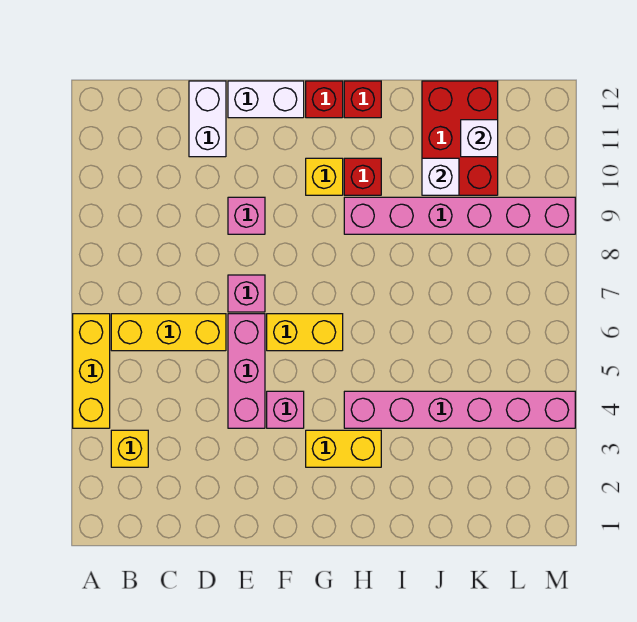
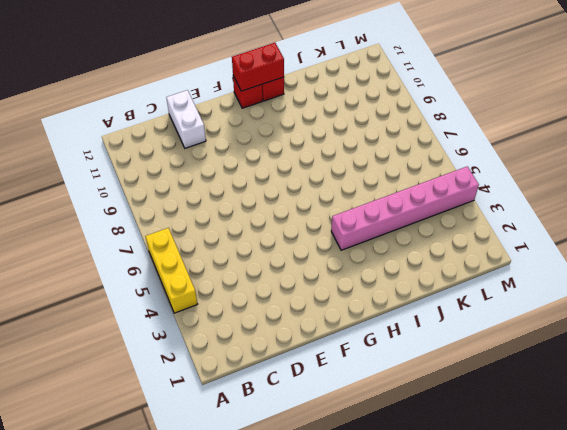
red brick G12:H12 level 2 -> none
none -> yellow brick B3 level 1
none -> yellow brick B6:D6 level 1
none -> pink brick E4:E6 level 1

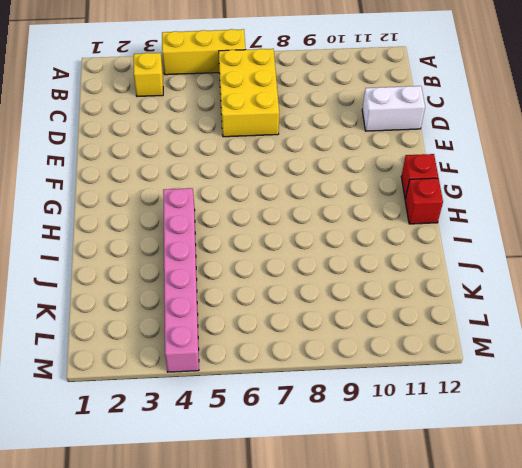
yellow brick B6:D7 level 1 -> yellow brick B6:D6 level 1
none -> pink brick E4:E6 level 1
none -> pink brick E7 level 1
none -> pink brick E9 level 1

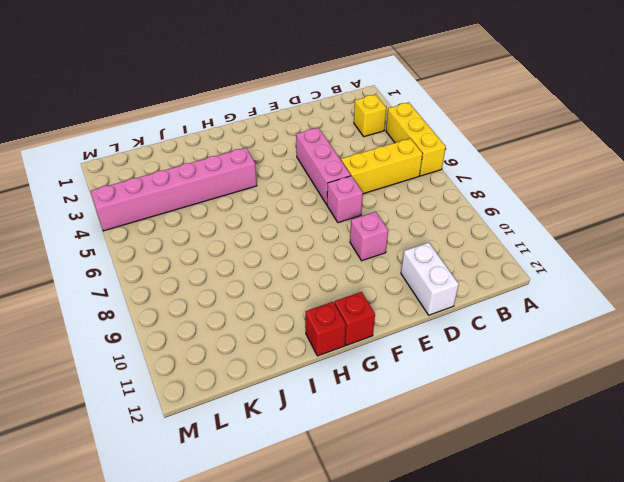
none -> white brick E12:F12 level 1
none -> pink brick F4 level 1
none -> yellow brick F6:G6 level 1

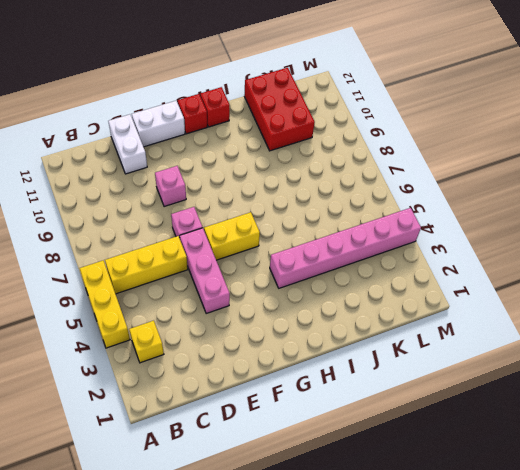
none -> pink brick F4 level 1
none -> yellow brick G3:H3 level 1
none -> yellow brick G10 level 1

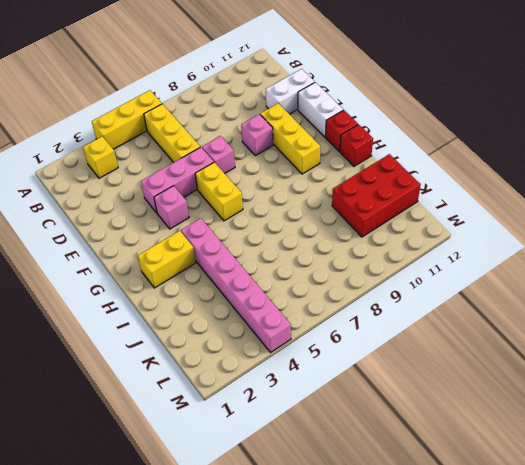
yellow brick E10:G10 level 1 -> yellow brick G10 level 1
yellow brick H2:H3 level 1 -> yellow brick G3:H3 level 1
none -> pink brick H9:M9 level 1
none -> red brick H10 level 1
none -> white brick J10 level 2

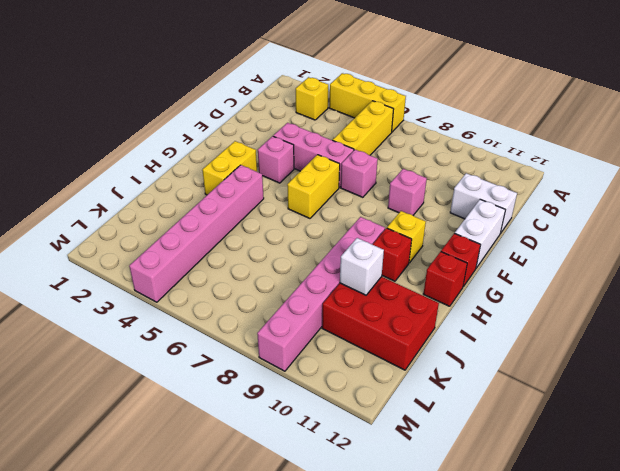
none -> white brick K11 level 2

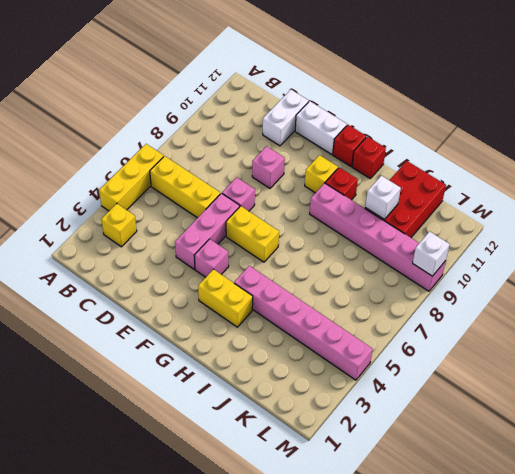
white brick M9 level 2 -> white brick K11 level 2

